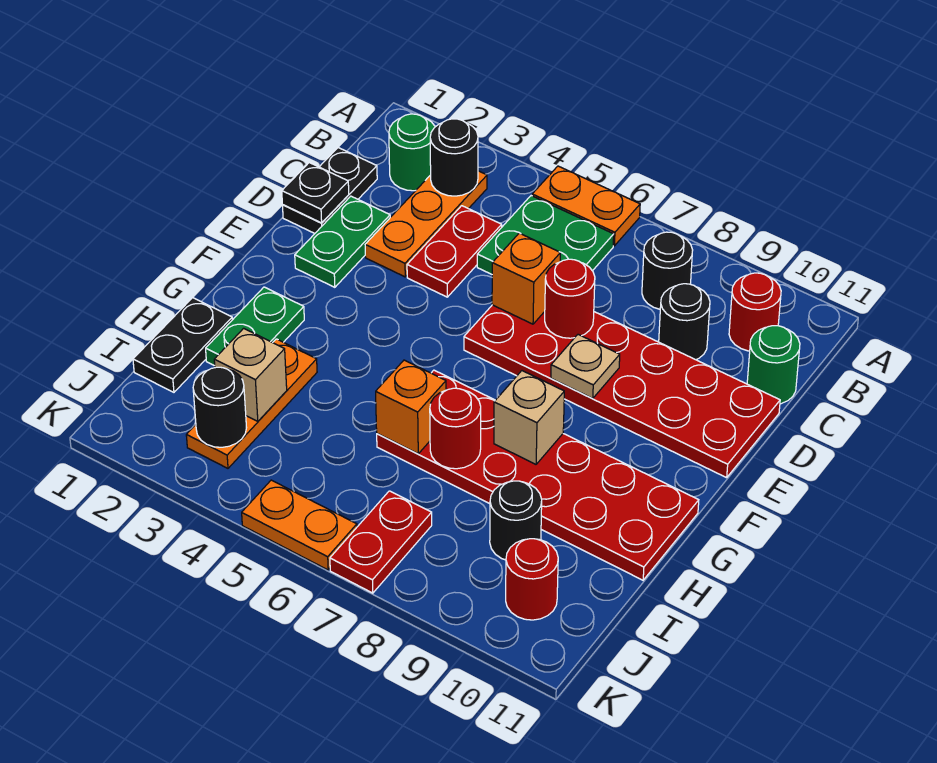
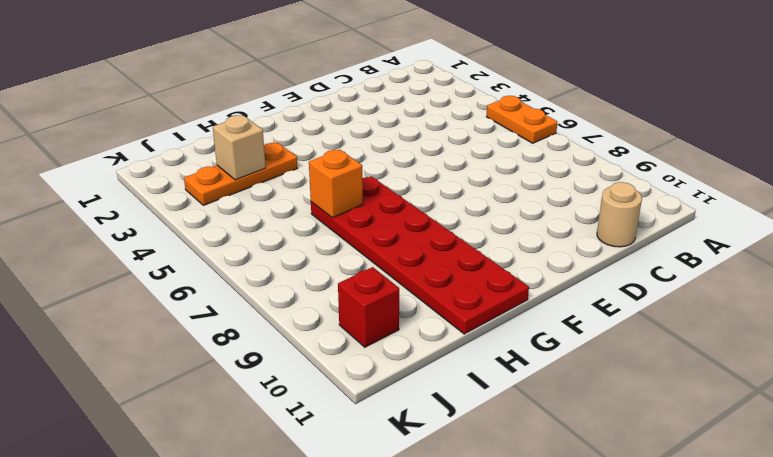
tan round brick C11 level 1 -> green round brick C11 level 1
red brick J10 level 1 -> red round brick J10 level 1
none -> green round brick B2 level 1
none -> orange plate B3:D3 level 1
none -> green plate B5:C6 level 1
none -> black round brick B8 level 1

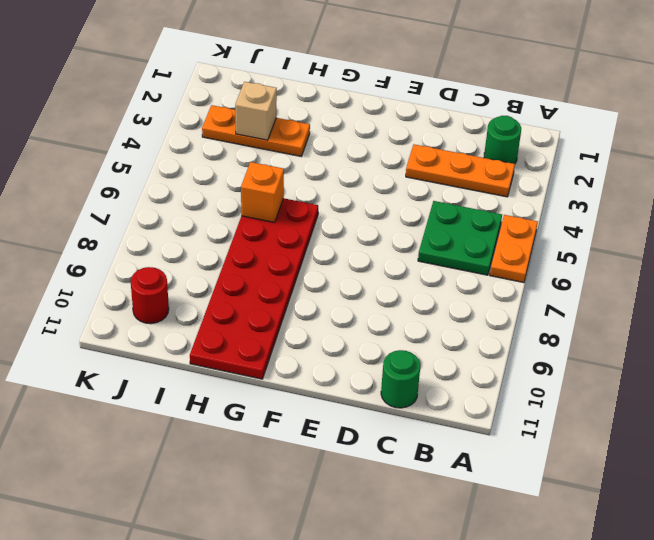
none -> black round brick B8 level 1
none -> red round brick B10 level 1
none -> black plate C1:D1 level 1
none -> red plate C4:D4 level 1

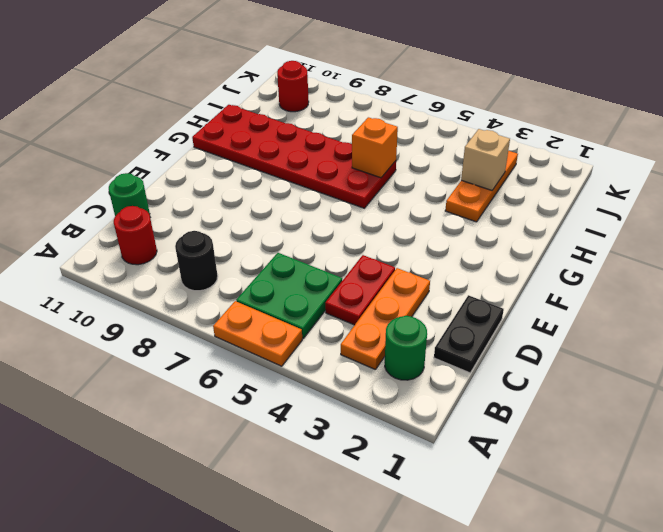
none -> black round brick C9 level 1
none -> green plate D2:E2 level 1
none -> red plate D6:E11 level 1
none -> green plate G2:H2 level 1

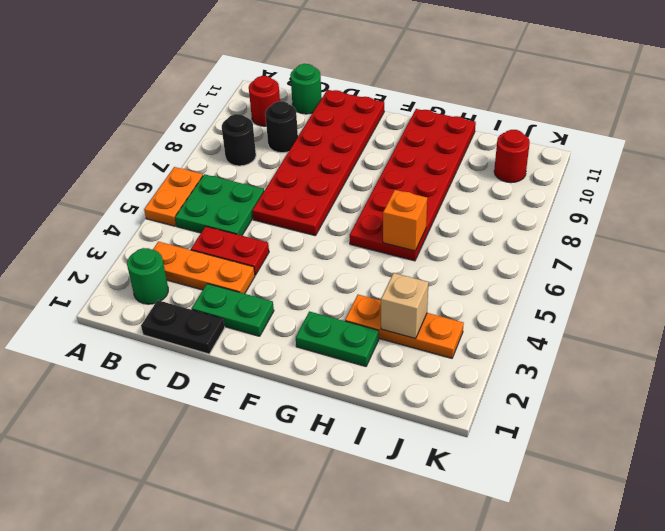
none -> black plate H1:I1 level 1
none -> black round brick I9 level 1
none -> red plate J7:K7 level 1
none -> orange plate K5:K6 level 1

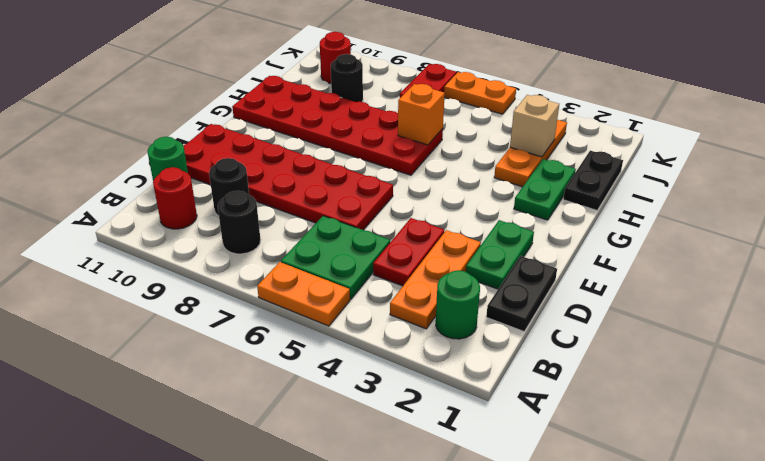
none -> black round brick B3 level 2
none -> black plate D1 level 2
none -> orange brick D6 level 2
none -> red round brick D7 level 2

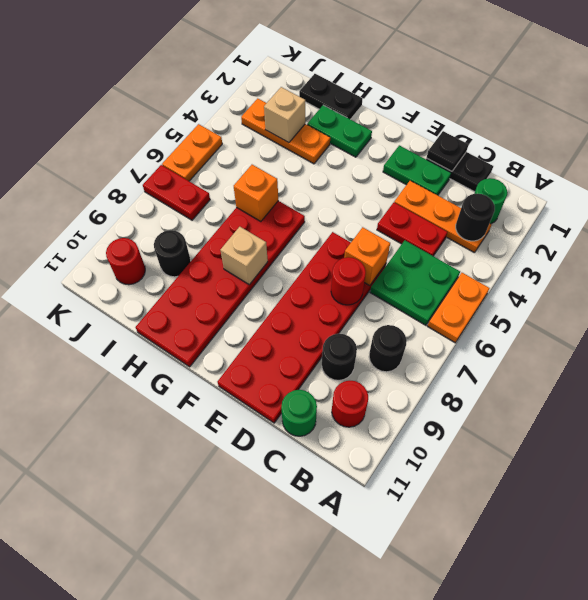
none -> tan plate E8 level 2
none -> red round brick H7 level 2
none -> black round brick J3 level 2

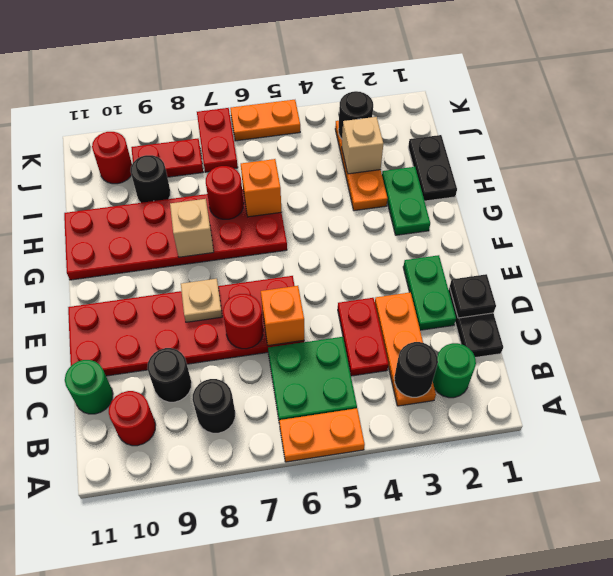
red plate J8:J9 level 1 -> none

